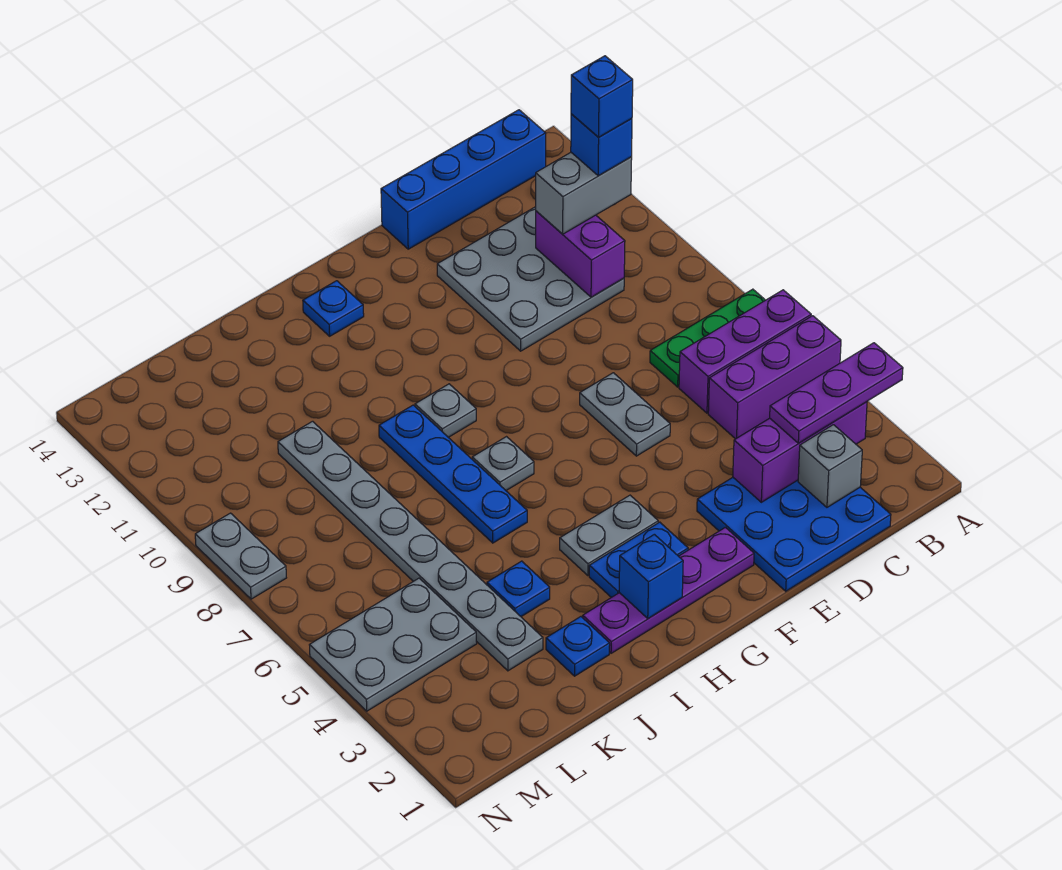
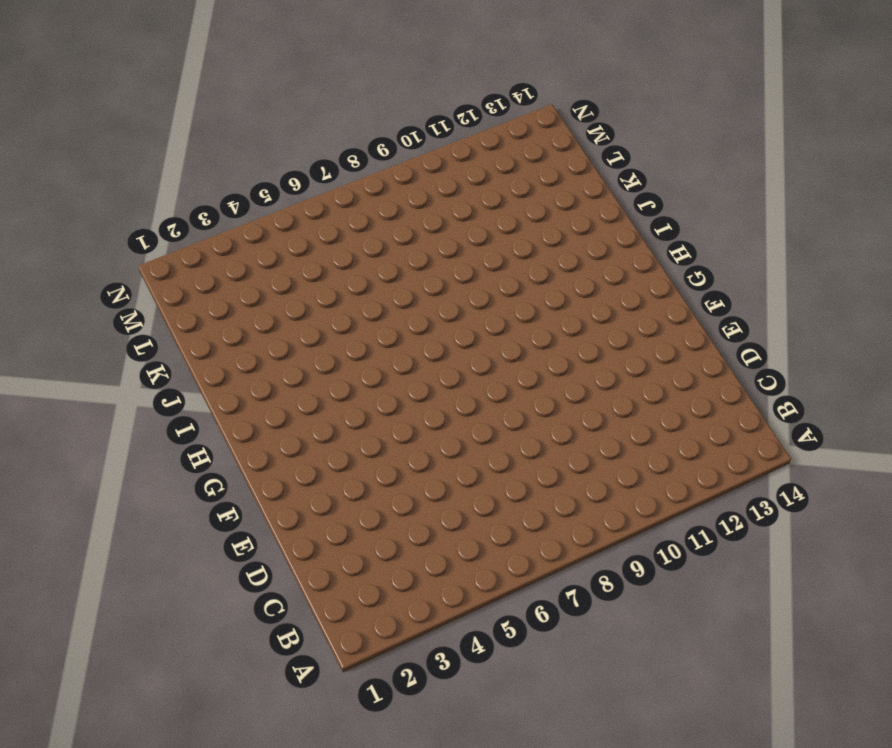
none -> purple brick A5:C5 level 1
none -> purple brick A6:C6 level 1
none -> green plate A7:C7 level 1

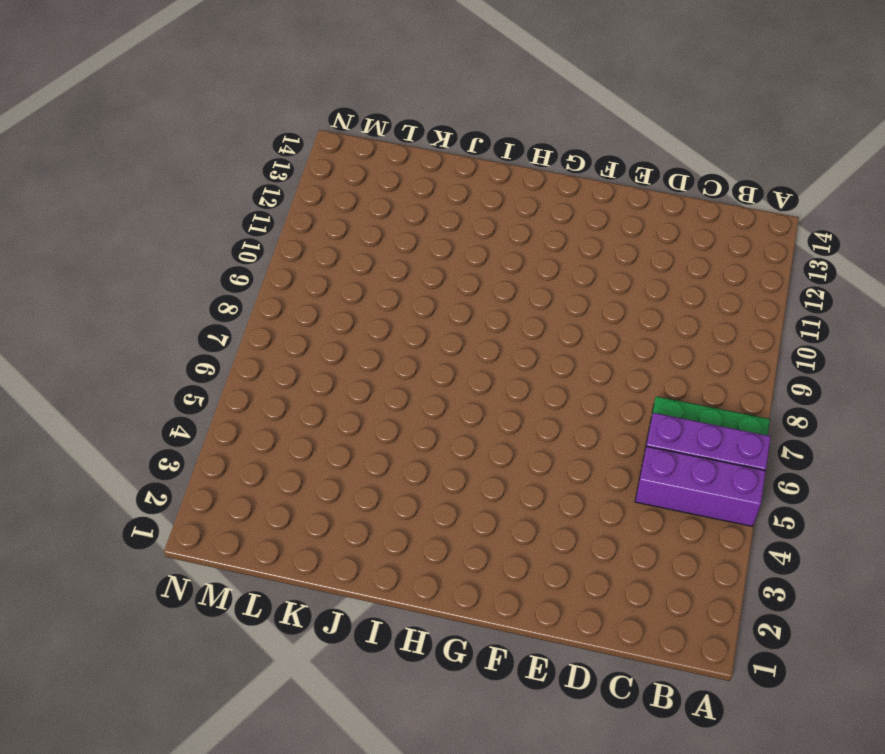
none -> blue brick B14:E14 level 1
none -> blue plate C1:E3 level 1
none -> grey plate C10:E12 level 1

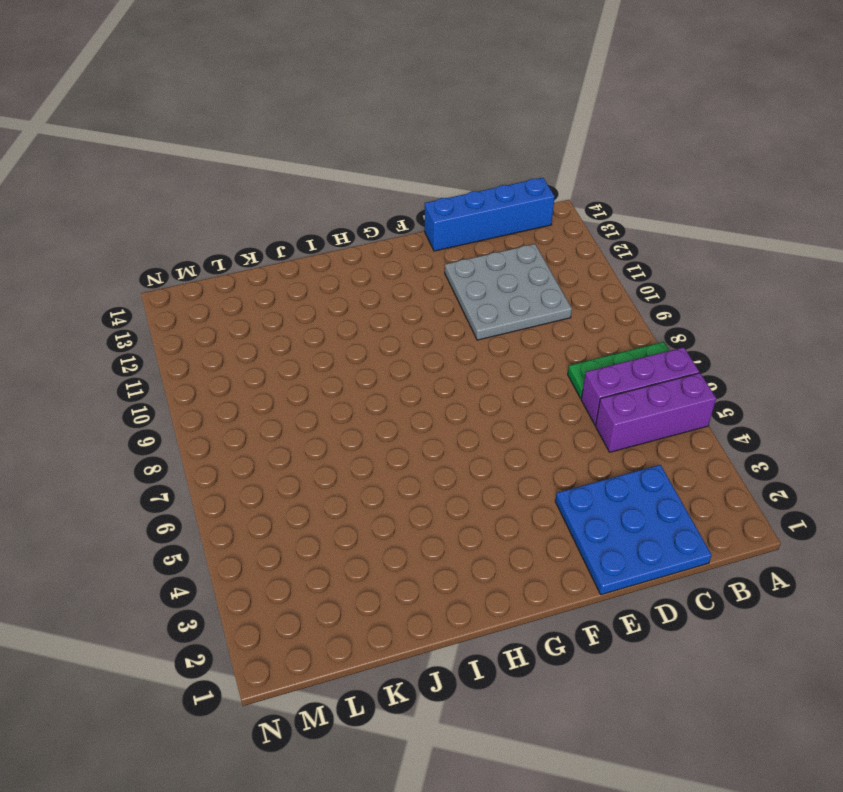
none -> grey plate E6:E7 level 1
none -> purple plate F2:I2 level 1
none -> blue plate G3:H3 level 1

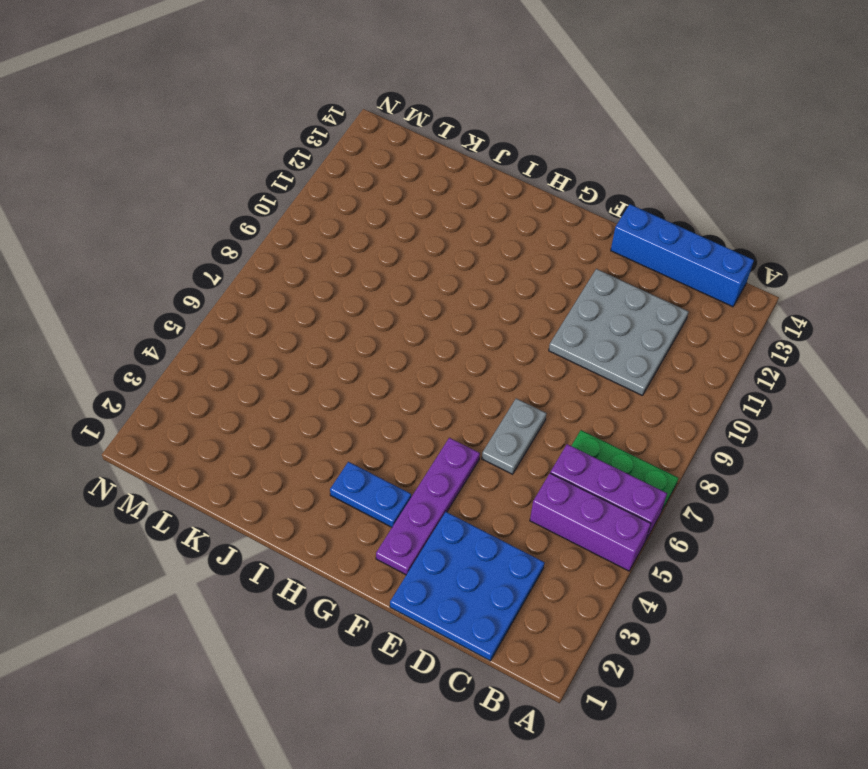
purple plate F2:F5 level 1 -> purple plate F2:I2 level 1
none -> grey plate G4:H4 level 1
none -> grey plate H7 level 1
none -> grey plate H9 level 1

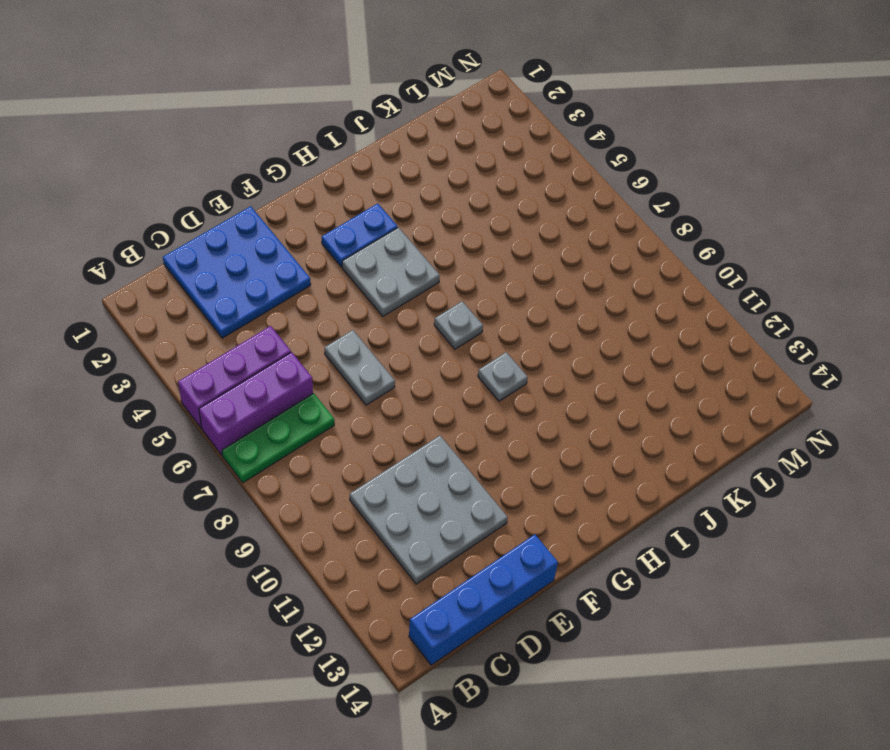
grey plate G4:H5 level 1 -> grey plate G4:H4 level 1
none -> purple plate F2:I2 level 1
none -> blue plate H13 level 1
none -> blue plate I6:I9 level 1

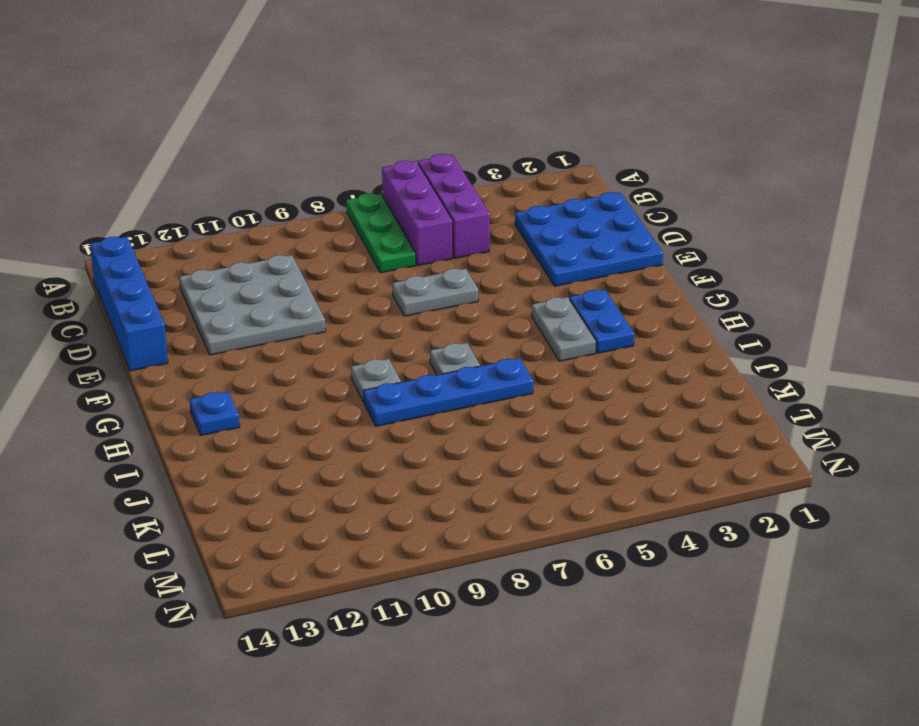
none -> purple plate F2:I2 level 1
none -> blue plate J2 level 1
none -> blue plate J4 level 1

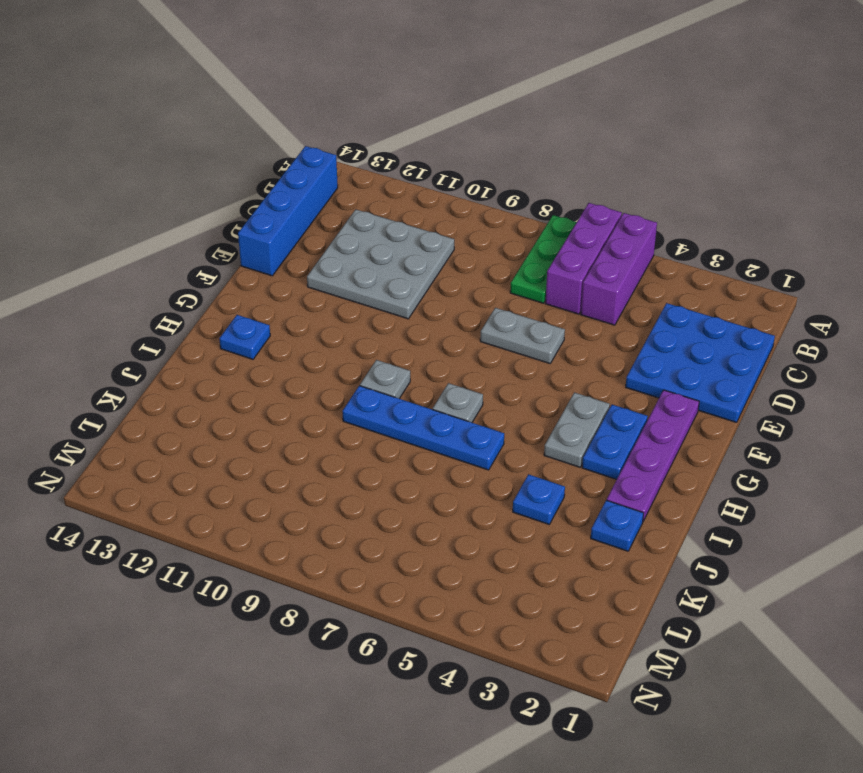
none -> grey plate K3:K10 level 1
none -> grey plate L4:N5 level 1
none -> grey plate N8:N9 level 1

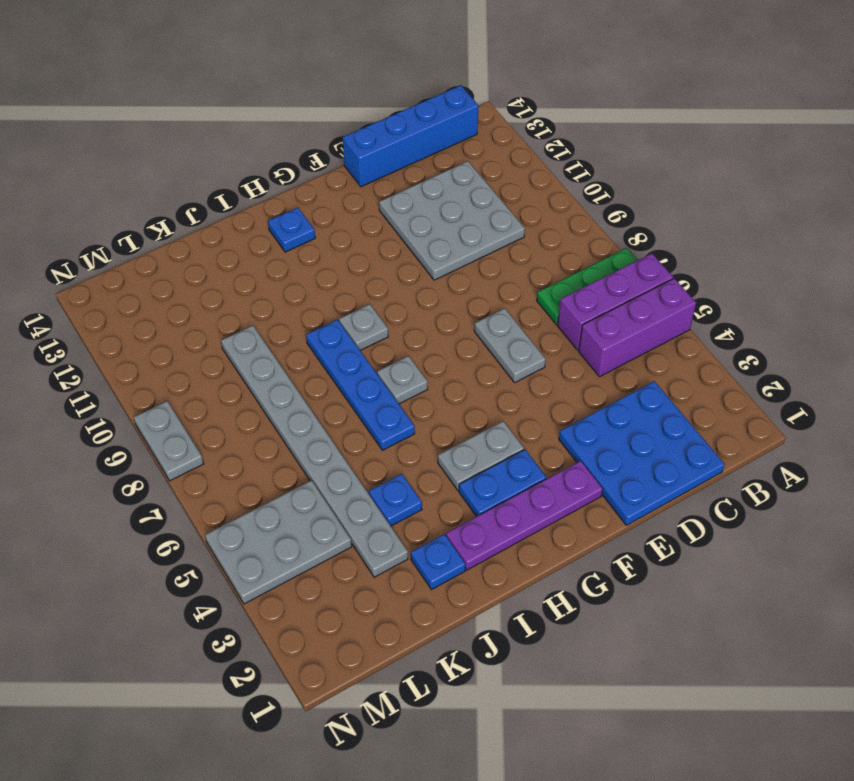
none -> purple brick B3:D3 level 2
none -> grey brick C2 level 2
none -> purple brick C10:C11 level 2

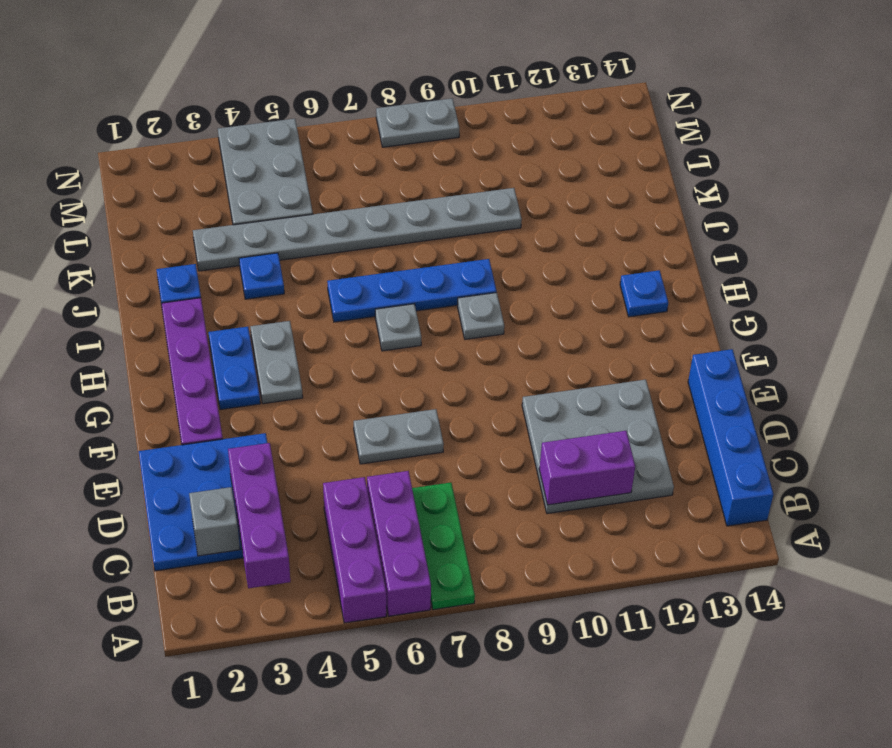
none -> blue brick H2 level 2
none -> purple plate A3:C3 level 3
none -> grey brick B11:C11 level 3

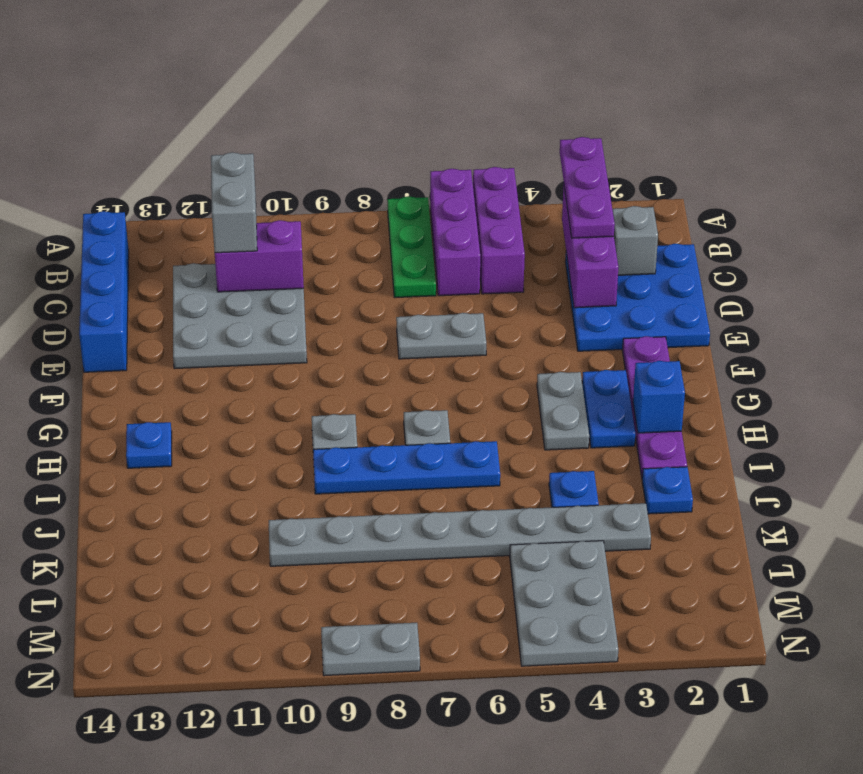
none -> blue brick B11 level 4
none -> blue brick B11 level 5

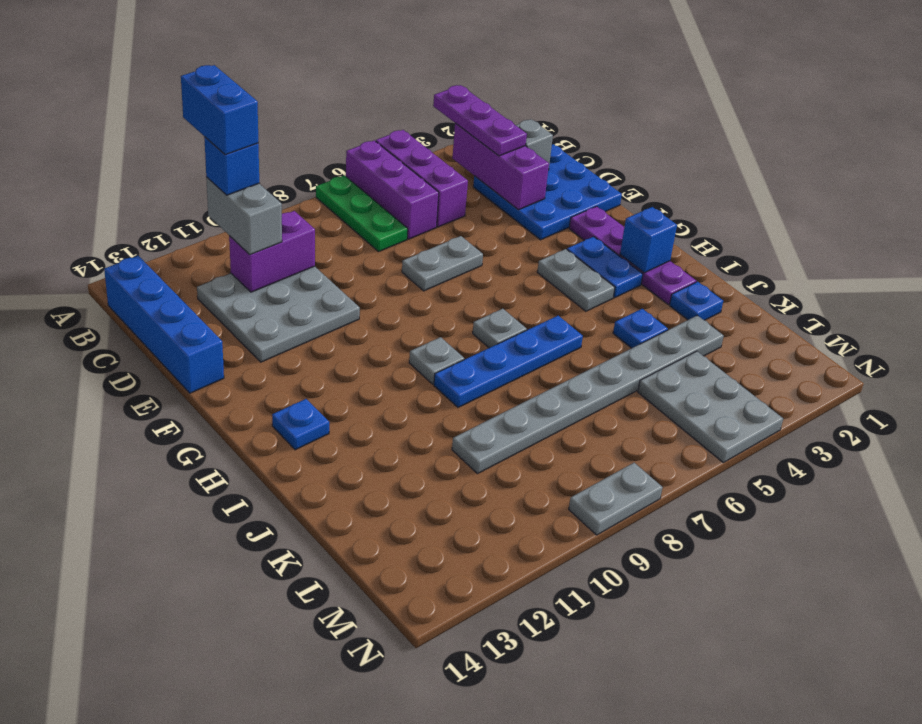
blue brick A11:B11 level 5 -> blue brick B11 level 5

